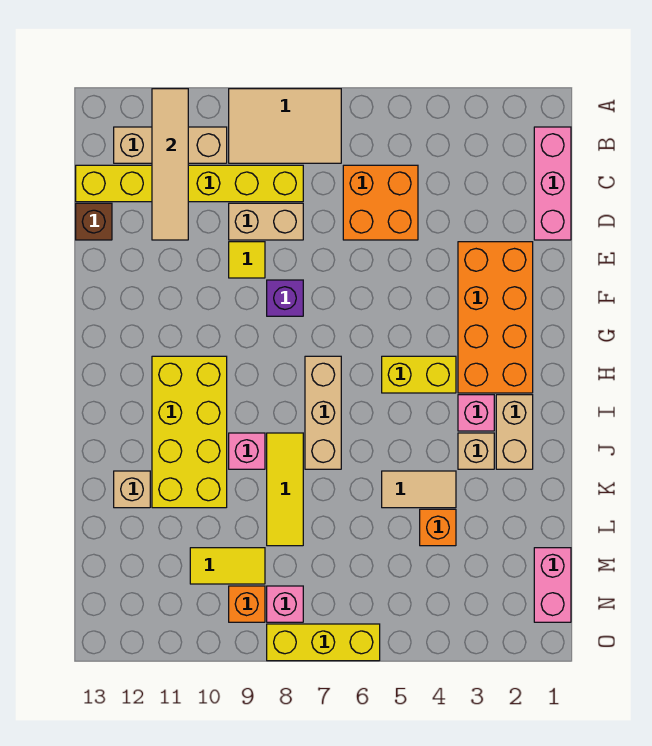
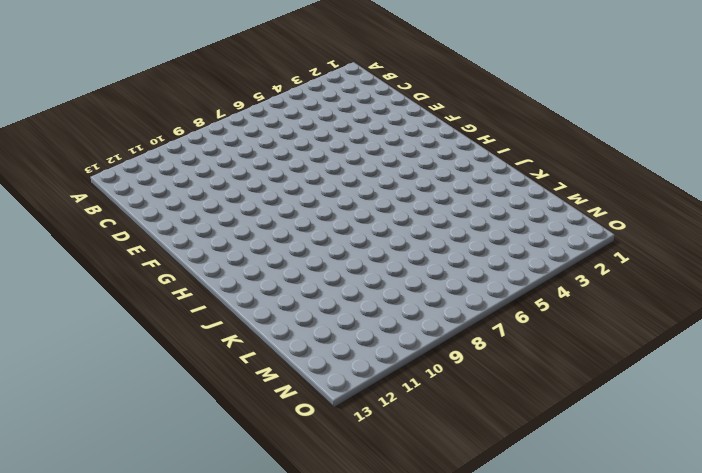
none -> tan tile A7:B9 level 1
none -> pink brick B1:D1 level 1
none -> tan brick B10:B12 level 1

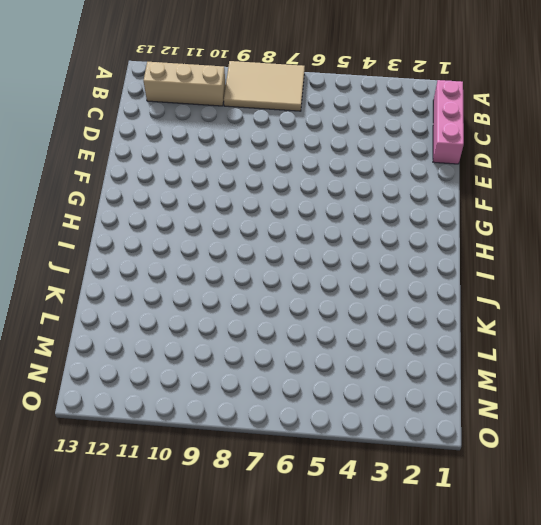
none -> orange brick C5:D6 level 1
none -> yellow brick C8:C13 level 1
none -> tan brick D8:D9 level 1

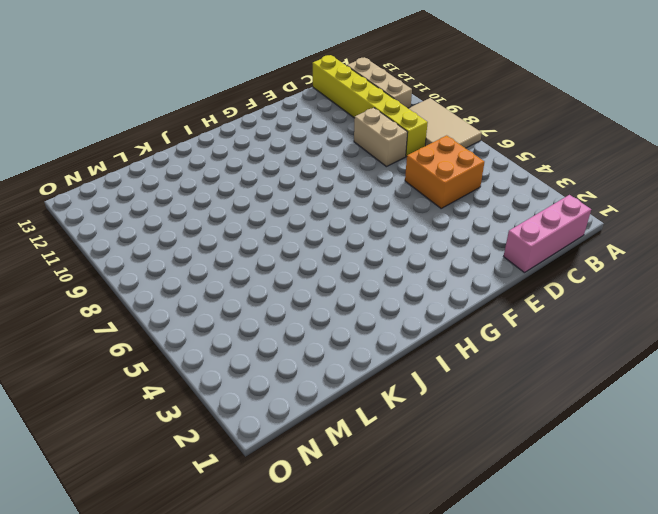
none -> brown brick D13 level 1
none -> orange brick E2:H3 level 1
none -> yellow tile E9 level 1

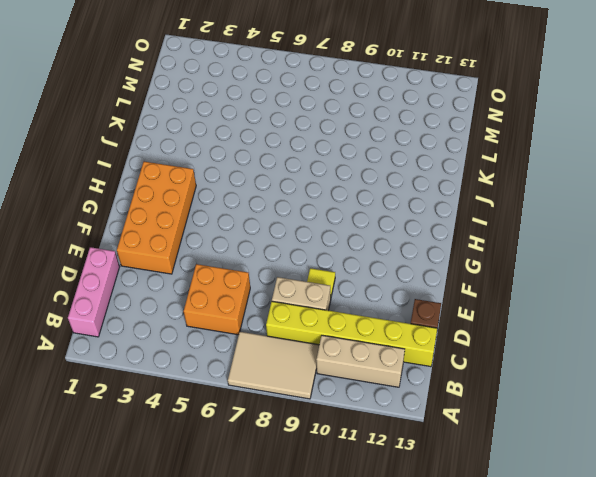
none -> purple brick F8 level 1
none -> yellow brick H4:H5 level 1
none -> tan brick H7:J7 level 1

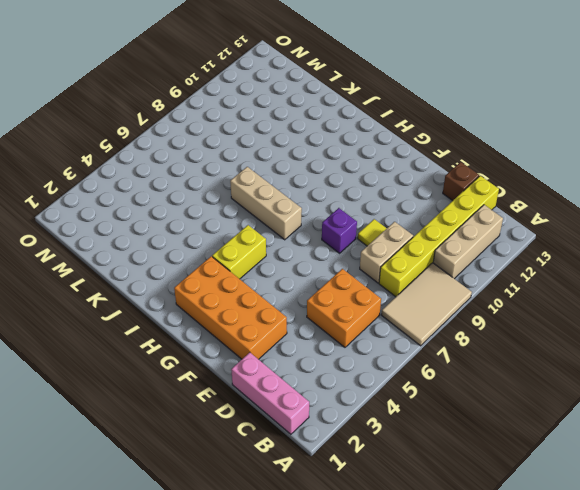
none -> yellow brick H10:K11 level 1
none -> tan brick I2:J2 level 1
none -> pink brick I3 level 1

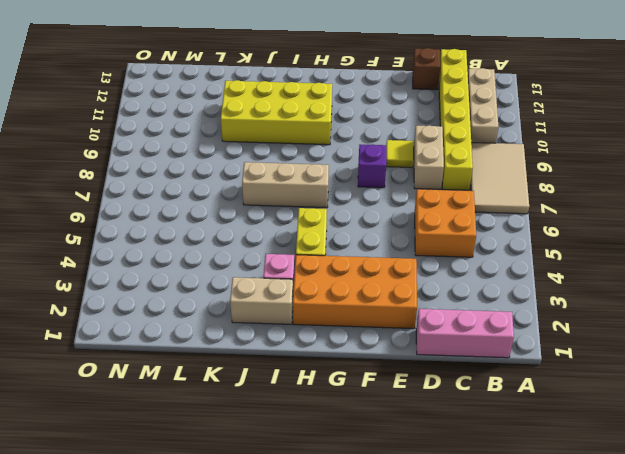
none -> tan brick J3 level 1
none -> yellow tile J8:L8 level 1
none -> pink brick J9 level 1

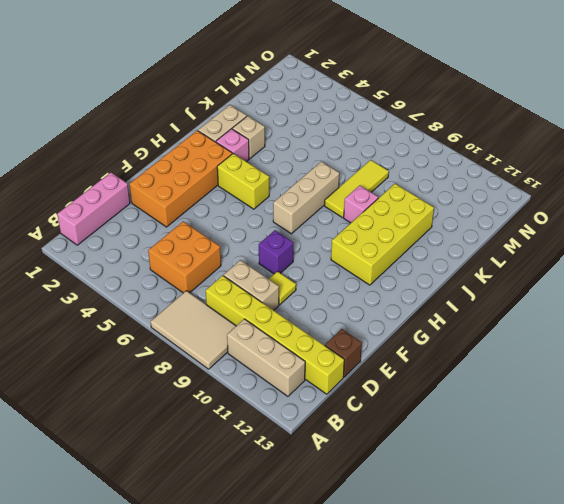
none -> tan tile K4:K5 level 1
none -> tan brick K12 level 1
none -> orange brick L4 level 1

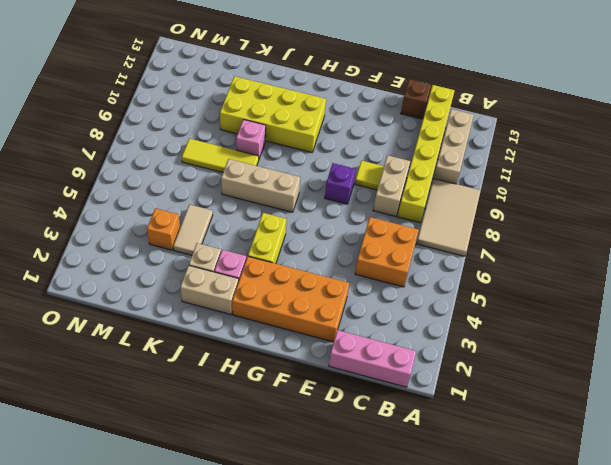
none -> tan brick K12 level 1
none -> pink brick M1:N1 level 1
none -> yellow tile M9:M10 level 1

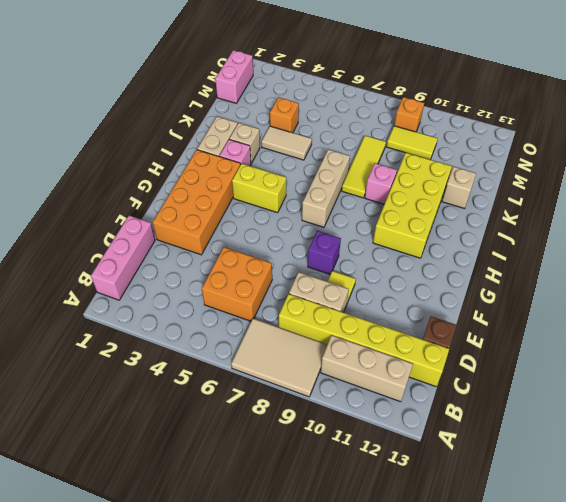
none -> pink brick N8 level 1
none -> yellow brick O6:O8 level 1
none -> tan tile A11:D11 level 2

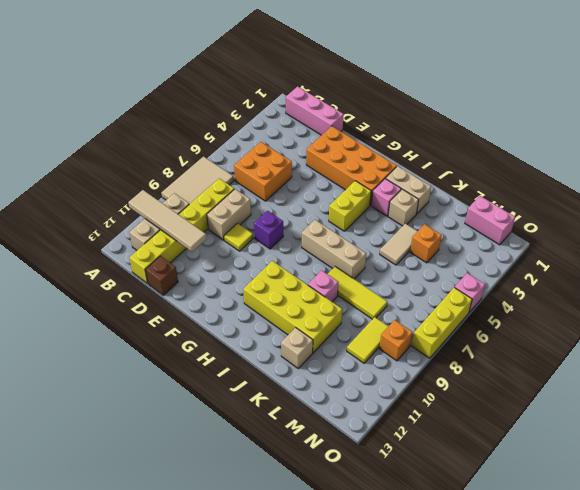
pink brick O5 level 1 -> pink brick N8 level 1

